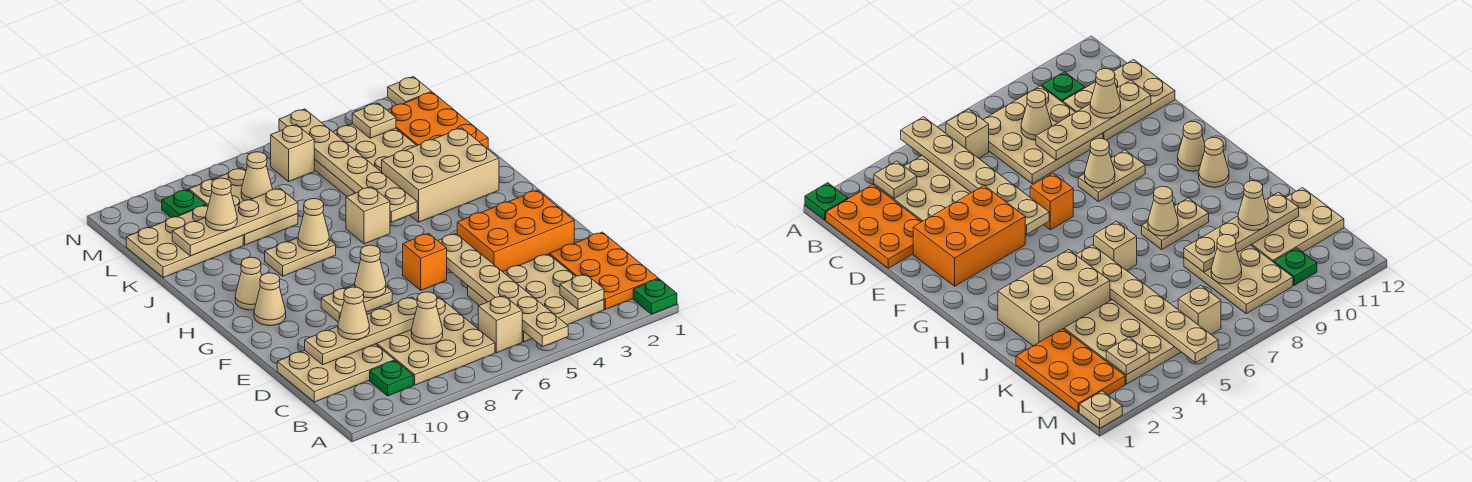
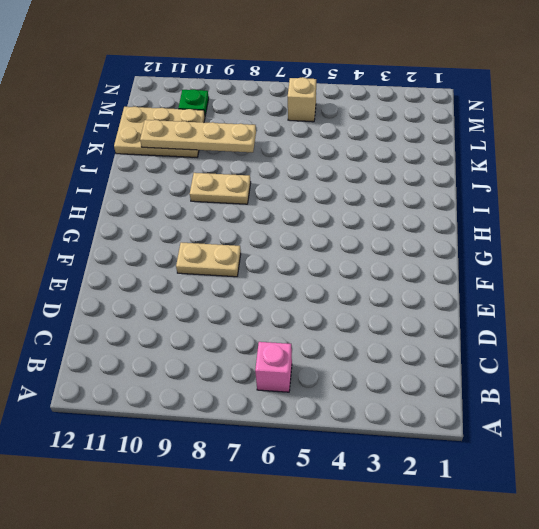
pink brick B6 level 1 -> tan brick B6 level 1
none -> green plate A1 level 1
none -> orange plate B1:D2 level 1
none -> tan plate B3:D5 level 1
none -> tan plate B7:D9 level 1

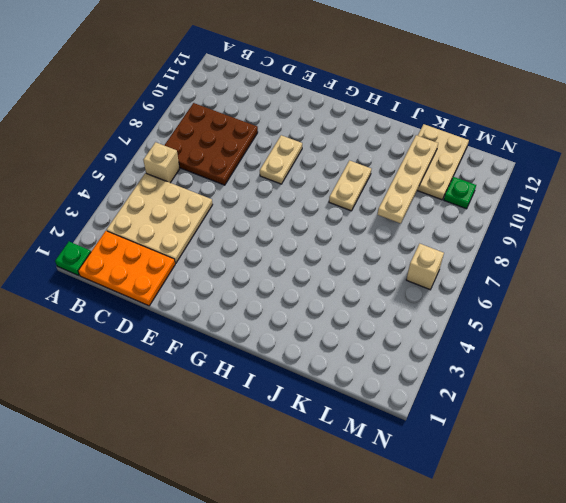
brown plate B7:D9 level 1 -> tan plate B7:D9 level 1
none -> green plate B10 level 1
none -> tan plate C10:D12 level 1
none -> orange brick E2:F4 level 1
none -> orange brick F6 level 1

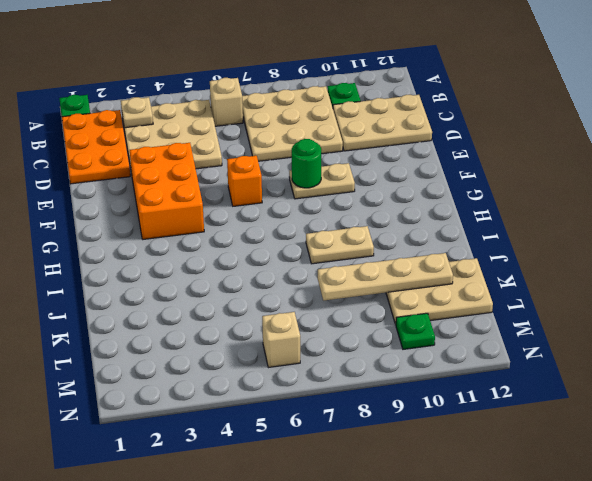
orange brick E3:G4 level 1 -> orange brick E2:F4 level 1
green round brick F8 level 2 -> tan cone F8 level 2
none -> tan cone G11 level 1
none -> tan cone H11 level 1
none -> tan brick I2:J4 level 1
none -> tan brick I6 level 1

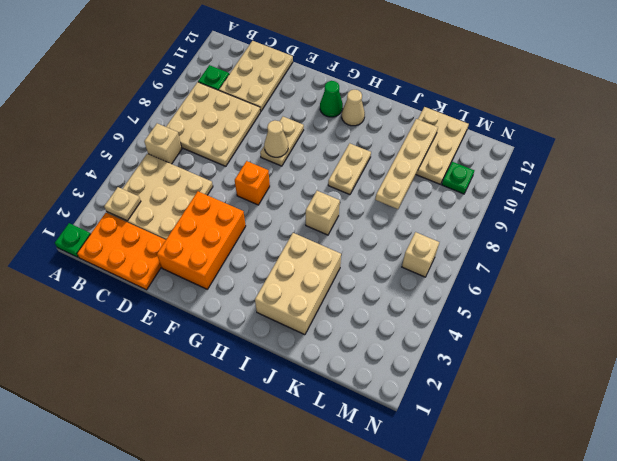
green cone G11 level 1 -> tan cone G11 level 1
none -> orange plate K1:M2 level 1
none -> tan plate K3:M5 level 1
none -> tan plate K8:M9 level 1
none -> tan plate N1 level 1

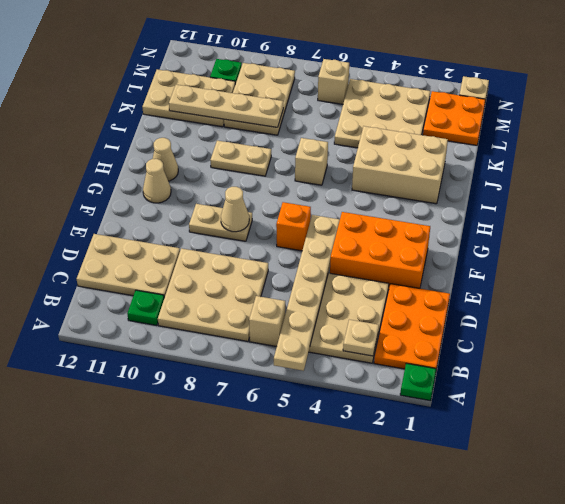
orange plate L1:M2 level 1 -> orange plate K1:M2 level 1
none -> tan cone C8 level 2
none -> tan plate D8:D11 level 2
none -> tan plate I5:N5 level 2
none -> tan cone I8 level 2

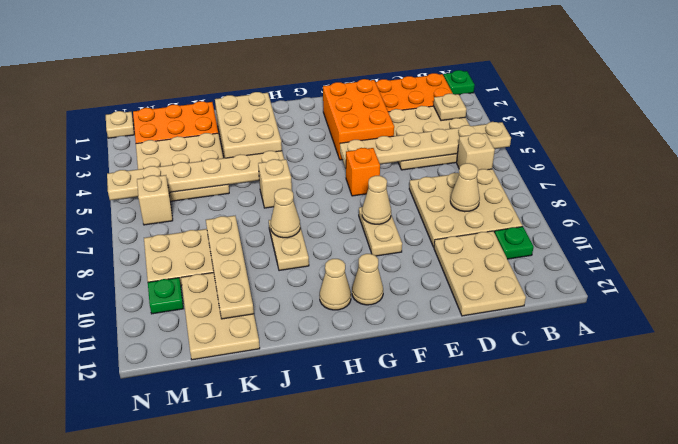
none -> tan plate D8:D11 level 2
none -> tan cone L8 level 2
none -> tan plate M3 level 2
none -> tan cone D10 level 3

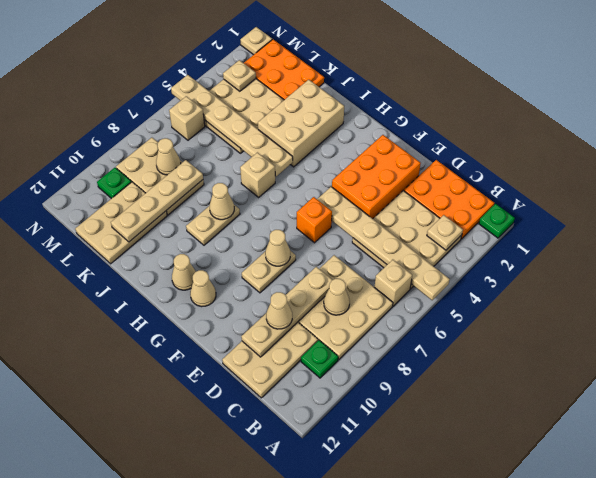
none -> tan cone K10 level 3

